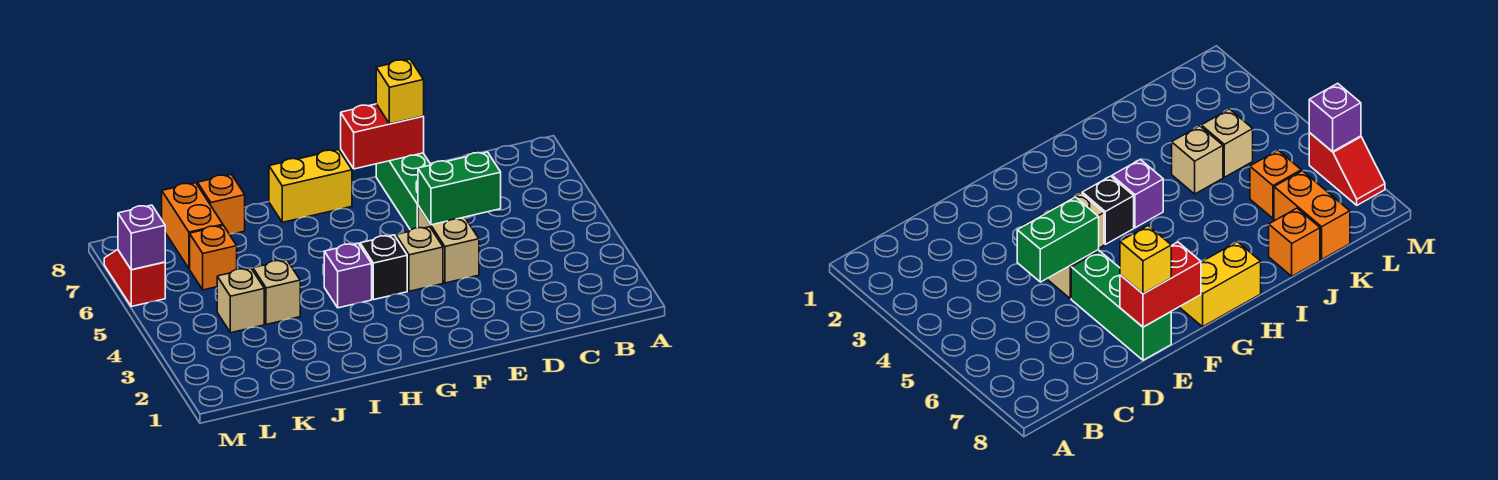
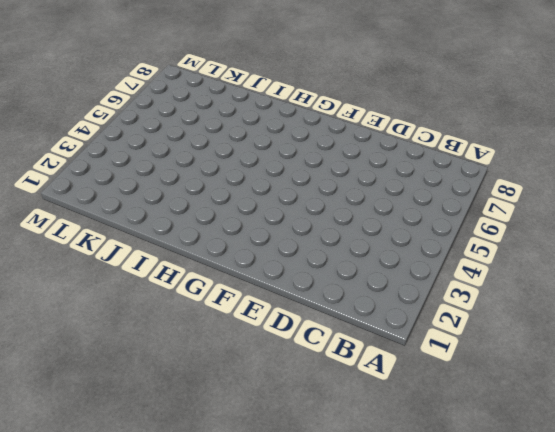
none -> tan brick E4:E5 level 1
none -> green brick E6:E8 level 1
none -> tan brick F4 level 1

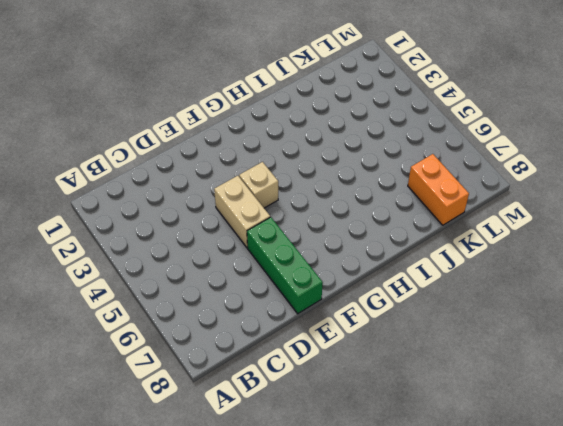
none -> black brick G4 level 1
none -> yellow brick G8:H8 level 1
none -> purple brick H4 level 1

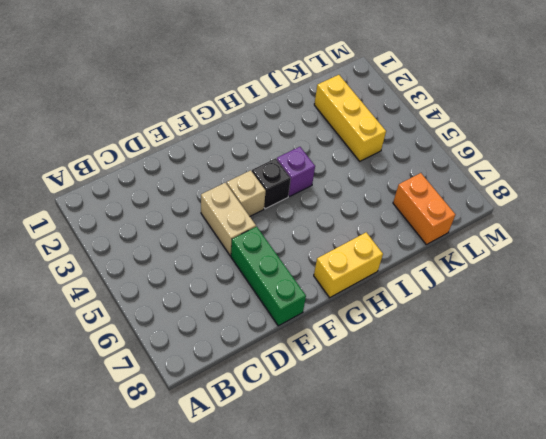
yellow brick K2:K4 level 1 -> tan brick K4 level 1
none -> tan brick J4 level 1
none -> orange brick J8 level 1
none -> orange brick K6 level 1

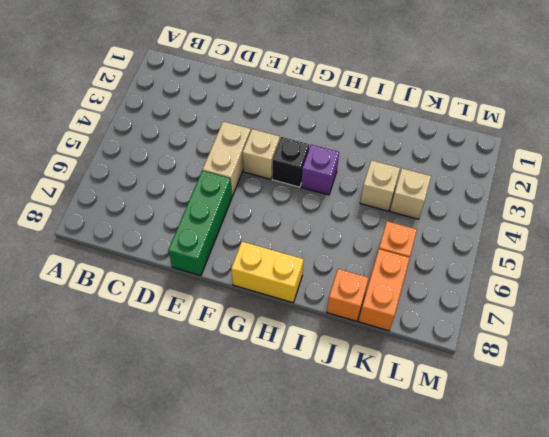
none -> red slope M6:M7 level 1 top 6
none -> green brick D5:E5 level 2
none -> red brick E8:F8 level 2

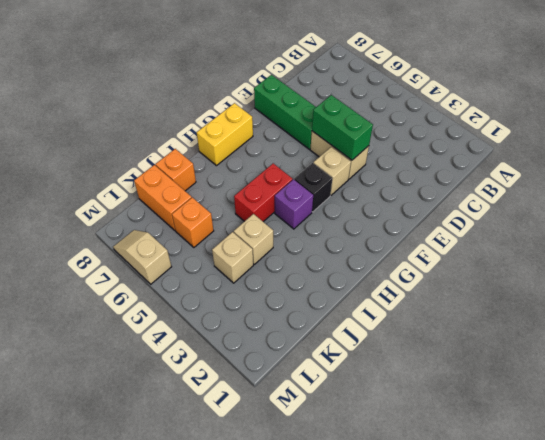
green brick E4:E5 level 2 -> green brick D5:E5 level 2
red brick H5:I5 level 1 -> red brick E8:F8 level 2
tan slope M6:M7 level 1 top 6 -> red slope M6:M7 level 1 top 6
none -> purple brick M6 level 2
none -> yellow brick E8 level 3

